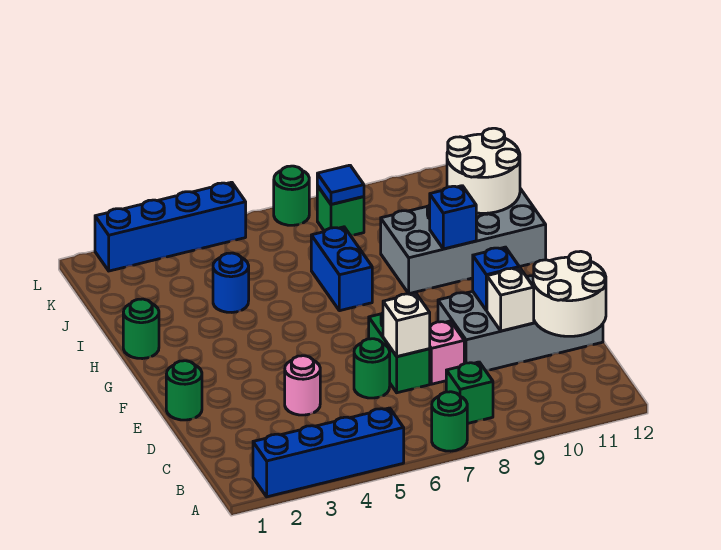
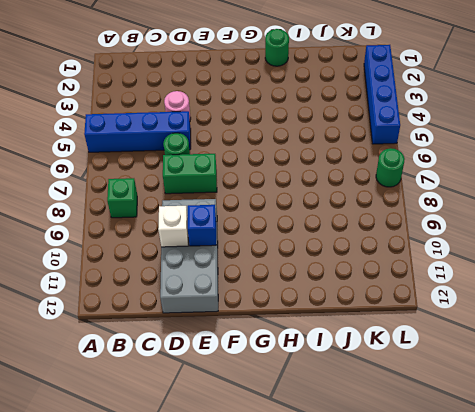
blue brick A5:D5 level 1 -> blue brick A2:A5 level 1
none -> green round brick A7 level 1
none -> pink brick D8 level 1
none -> green round brick E1 level 1

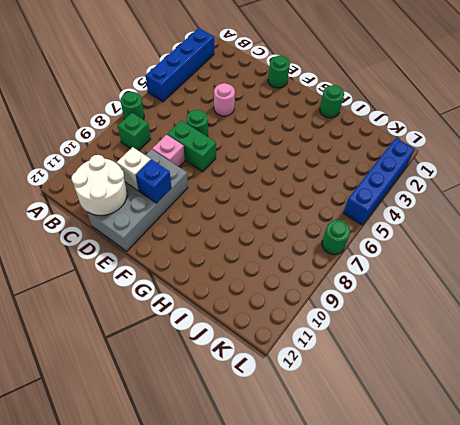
none -> blue brick H7:I7 level 1
none -> grey brick H9:I12 level 1
none -> blue round brick I4 level 1

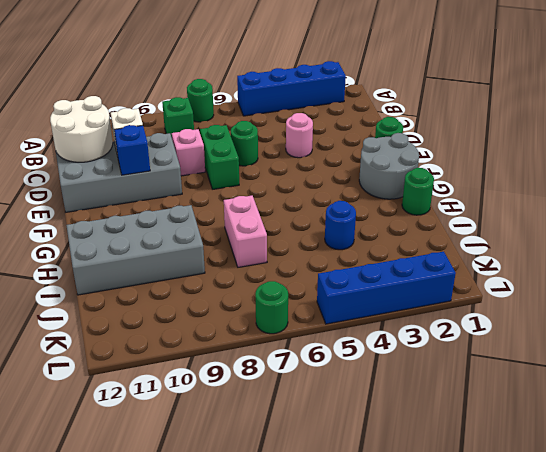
grey round brick F1:G2 level 1 -> none
pink brick H7:I7 level 1 -> blue brick H7:I7 level 1
none -> green brick K8 level 1
none -> white brick D7 level 2
none -> blue brick H10 level 2

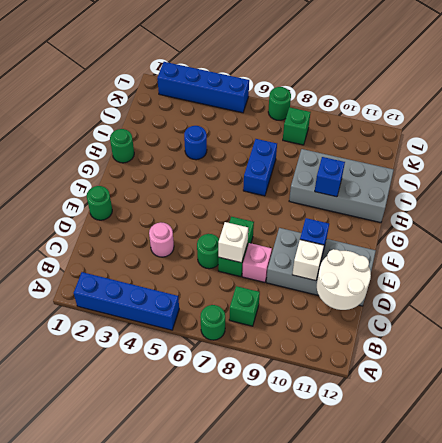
none -> white round brick I11:J12 level 2
none -> blue tile K8 level 2

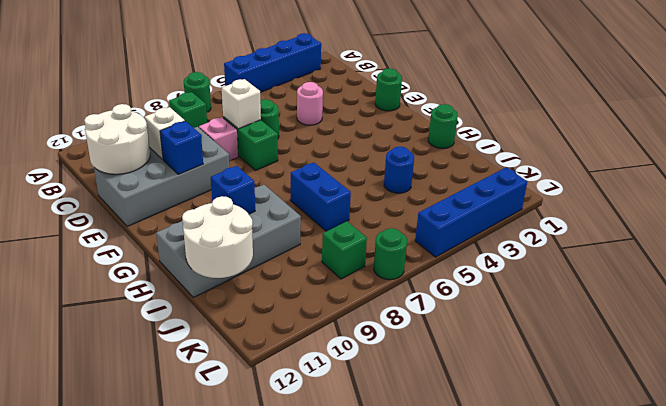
none -> blue tile K8 level 2

